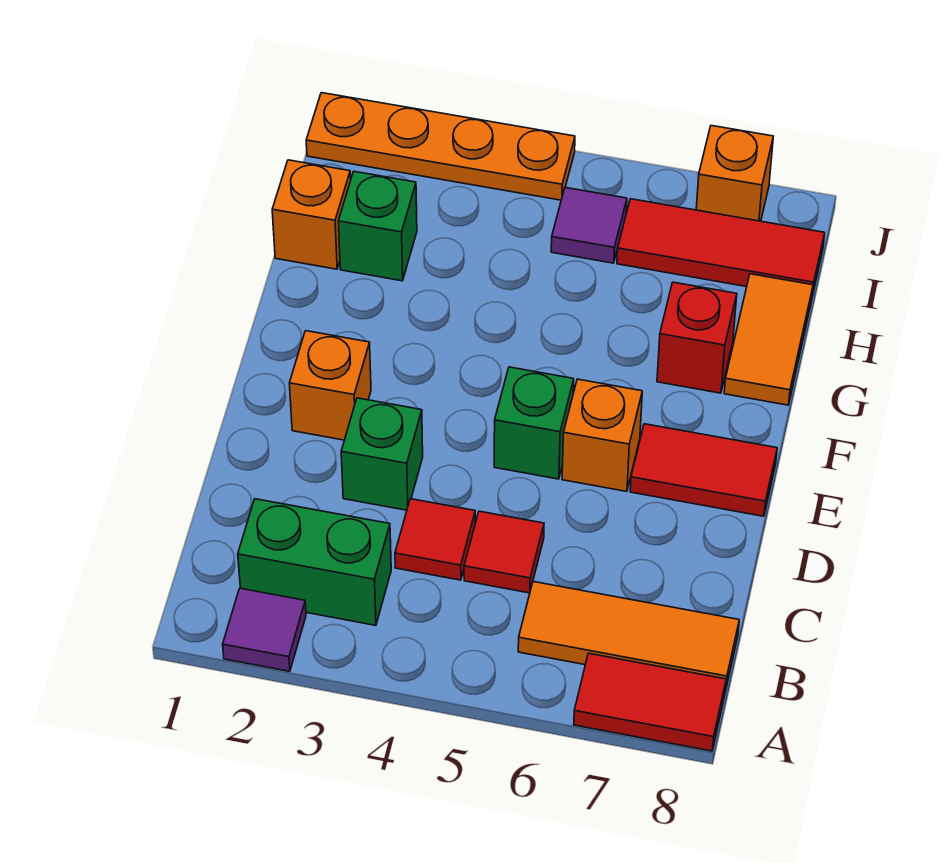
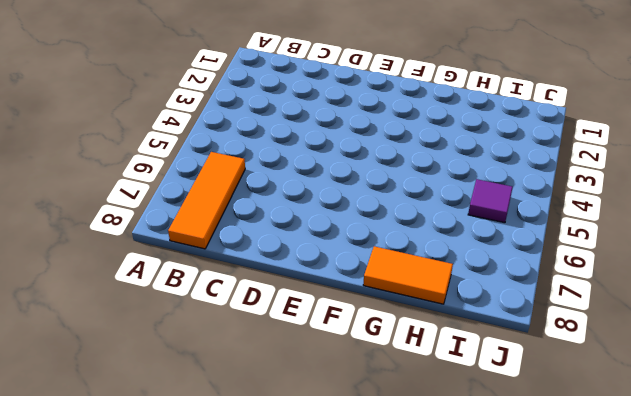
none -> purple tile A2 level 1
none -> red tile A7:A8 level 1
none -> green brick B2:B3 level 1

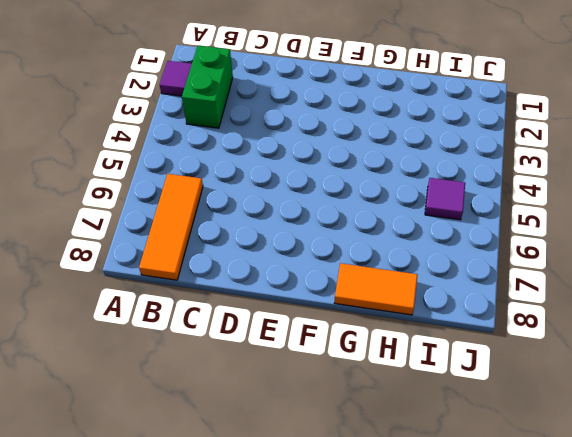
none -> red tile A7:A8 level 1
none -> red tile C4 level 1
none -> red tile C5 level 1

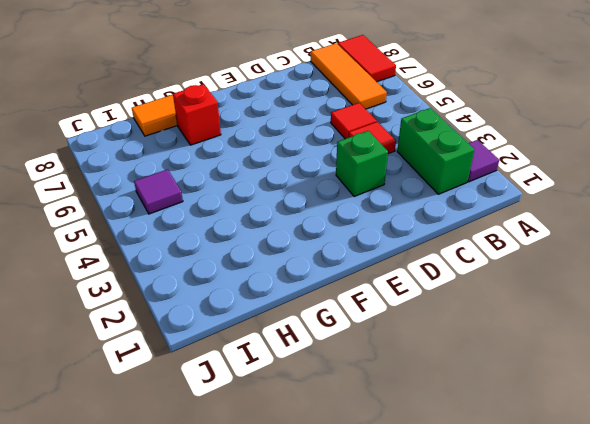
none -> orange brick E2 level 1
none -> green brick E5 level 1
none -> orange brick E6 level 1

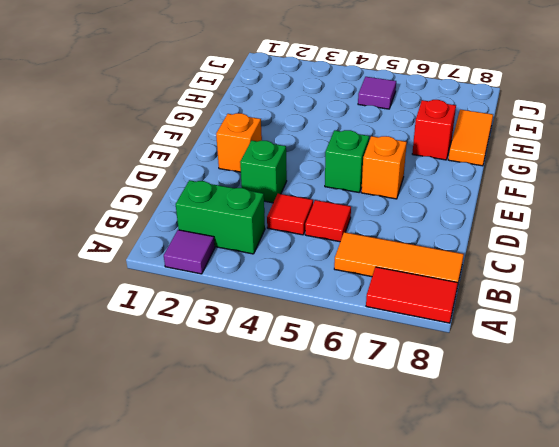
none -> red tile E7:E8 level 1
none -> orange brick H1 level 1
none -> green brick H2 level 1

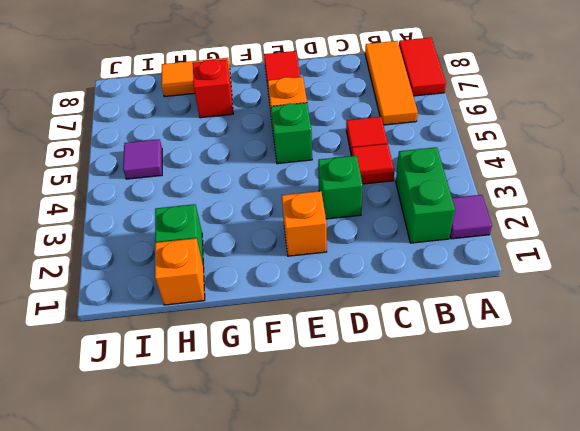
none -> red tile I6:I8 level 1
none -> orange plate J1:J4 level 1
none -> orange brick J7 level 1

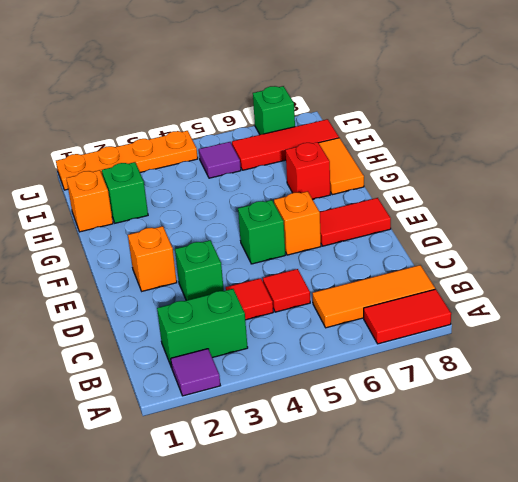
green brick J7 level 1 -> orange brick J7 level 1

